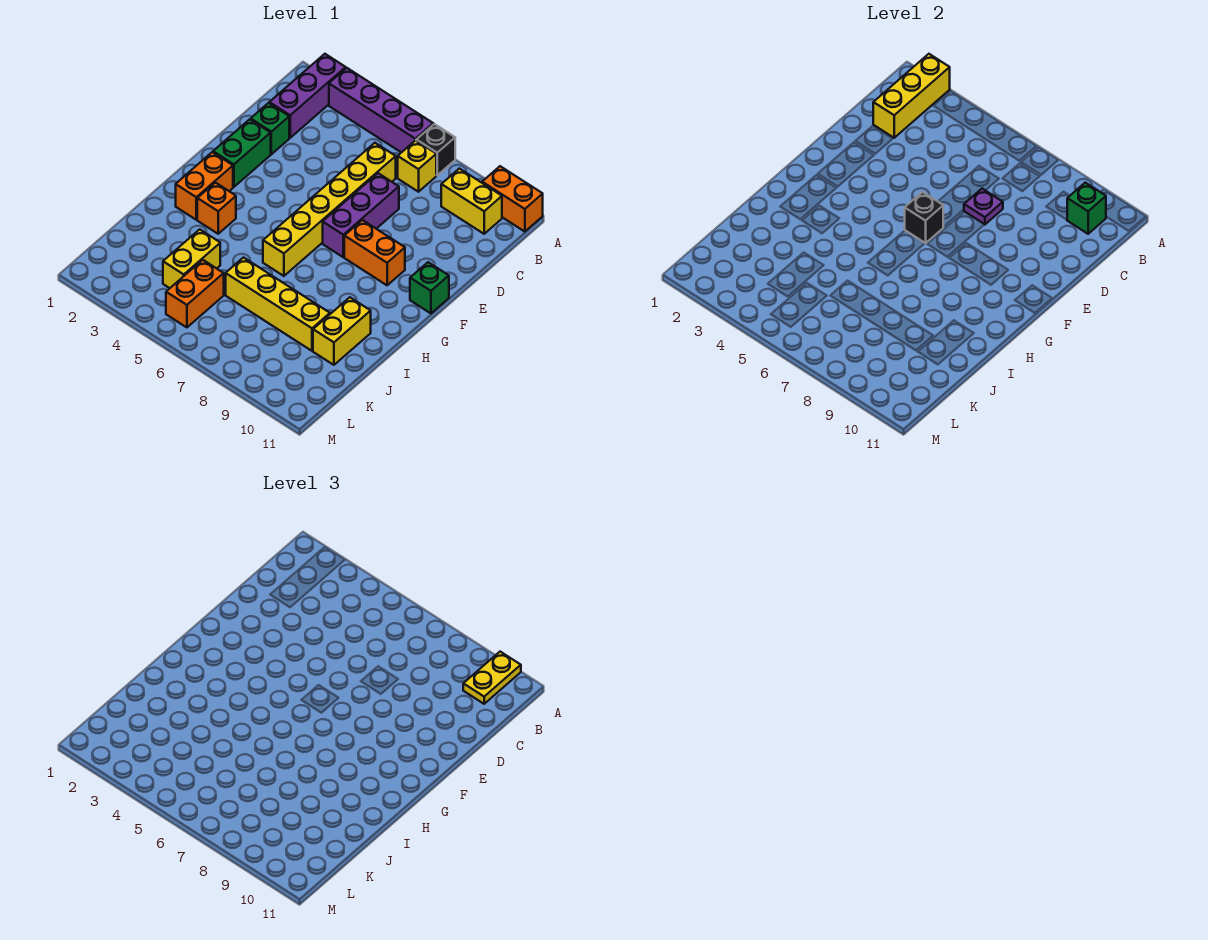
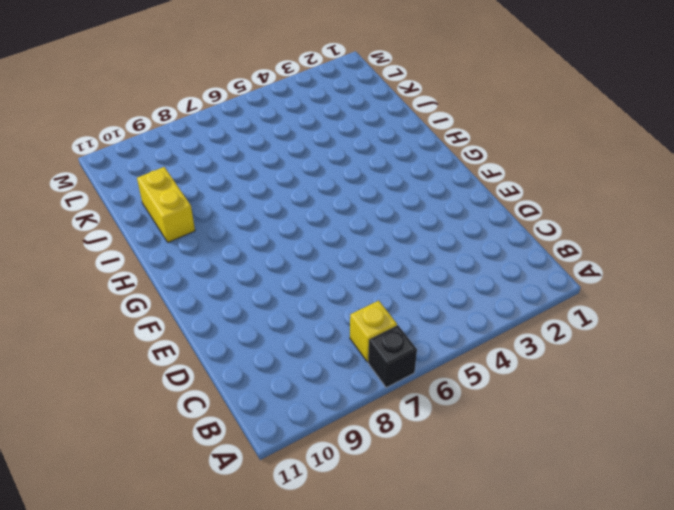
none -> purple brick A2:C2 level 1
none -> purple brick A3:A6 level 1
none -> orange brick A10:A11 level 1

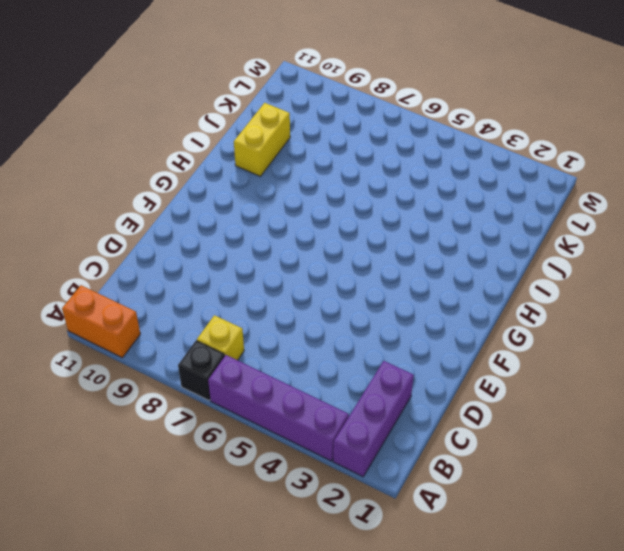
none -> yellow brick B9:B10 level 1
none -> yellow brick C6:H6 level 1
none -> green brick D2 level 1

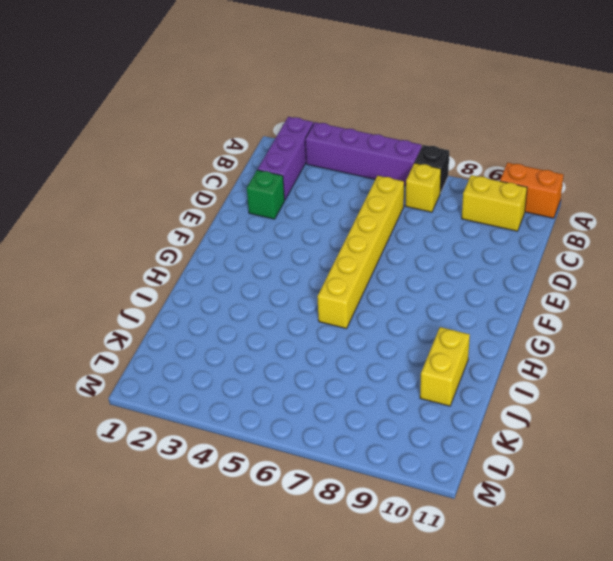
none -> purple brick D7:F7 level 1
none -> green brick E2:F2 level 1
none -> orange brick F8:F9 level 1

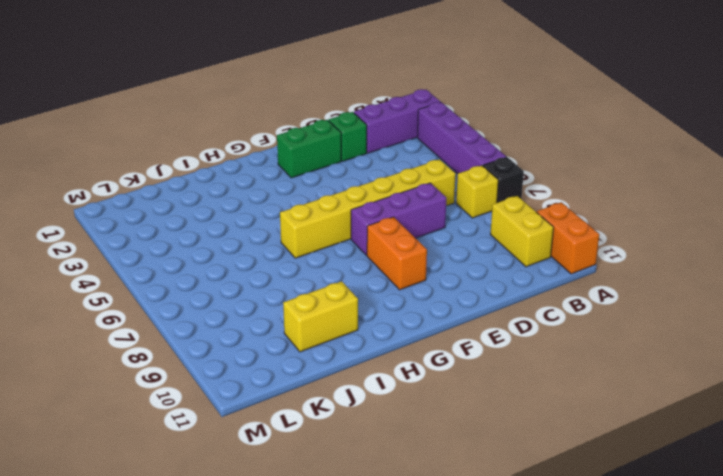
none -> green brick F11 level 1
none -> orange brick G2:H2 level 1
none -> orange brick H3 level 1

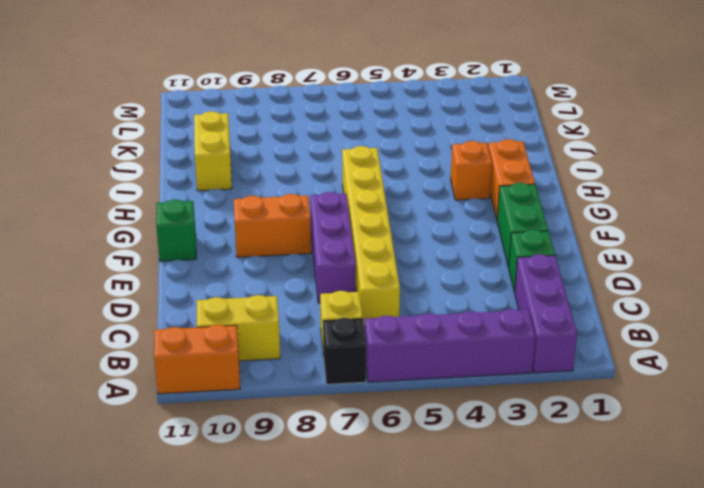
none -> yellow brick J4:K4 level 1
none -> yellow brick J6:J9 level 1
none -> orange brick K5:L5 level 1

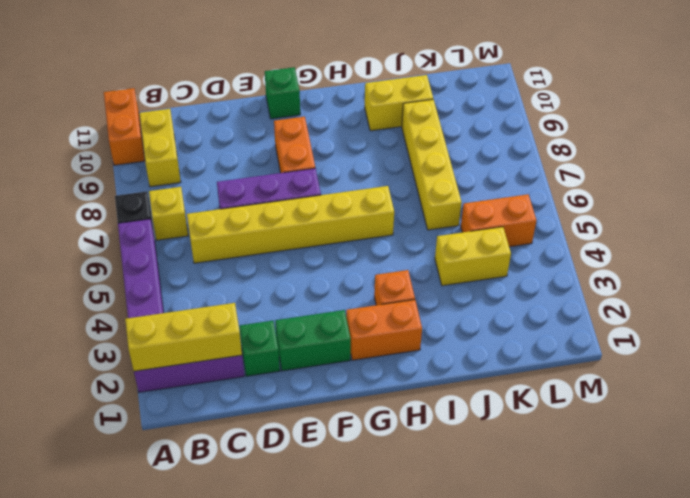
none -> green brick B10 level 2
none -> purple plate D7 level 2
none -> black brick F6 level 2

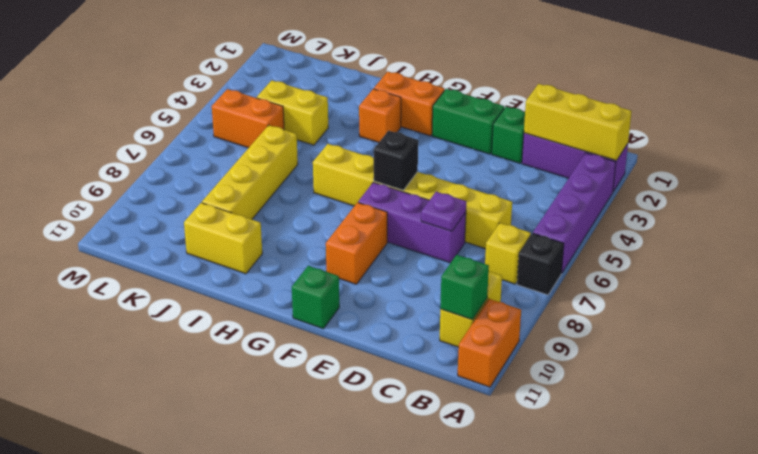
none -> yellow plate A10:B10 level 3

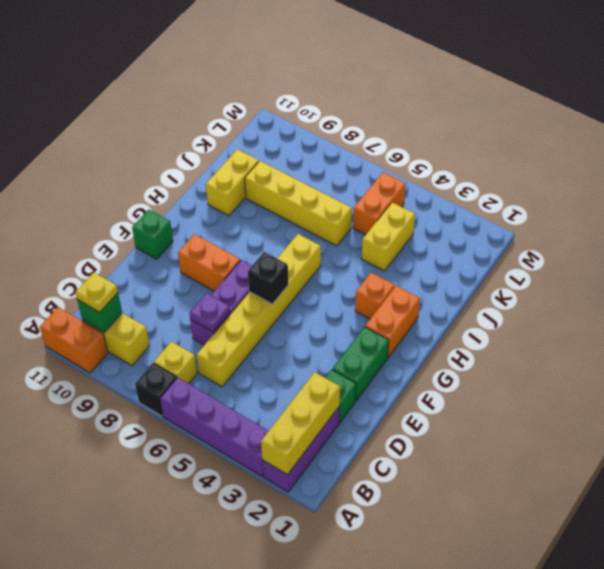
yellow plate B10 level 3 -> yellow plate A10:B10 level 3

